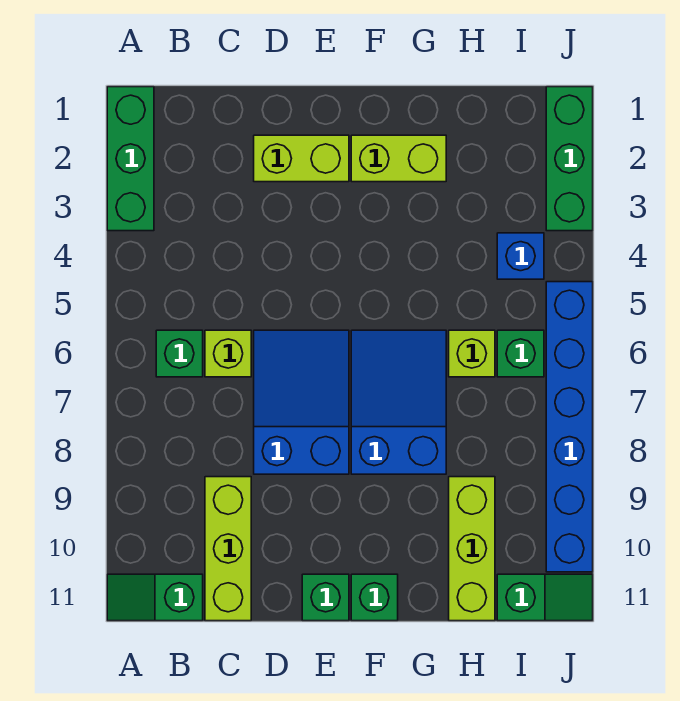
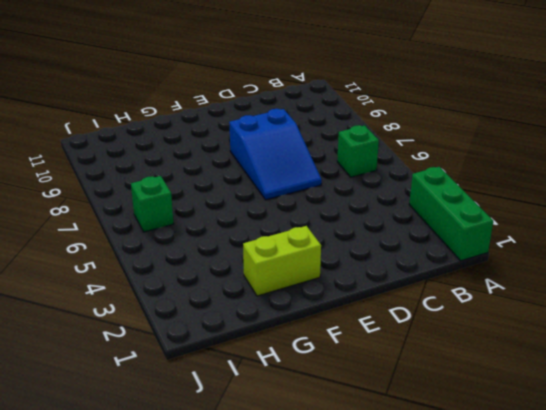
none -> green slope A11:B11 level 1 top B
none -> lime brick C6 level 1
none -> lime brick C9:C11 level 1

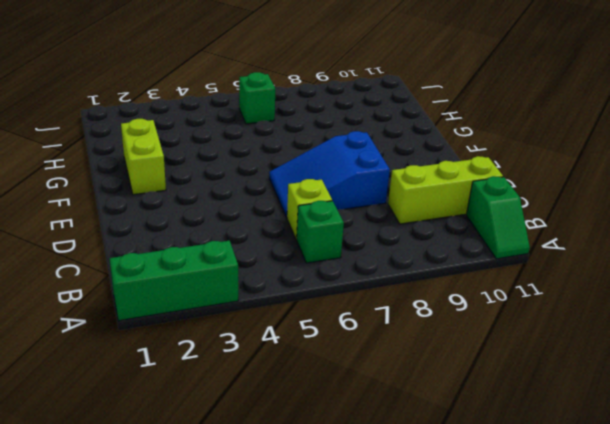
none -> lime brick D2:E2 level 1
none -> green brick E11 level 1
none -> blue slope F6:G8 level 1 top 8

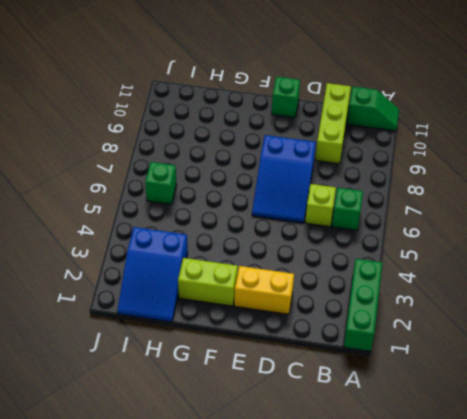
yellow brick D2:E2 level 1 -> lime brick D2:E2 level 1
blue slope H1:I3 level 1 top 3 -> blue slope F6:G8 level 1 top 8
none -> green brick F11 level 1
none -> lime brick H6 level 1
none -> lime brick H9:H11 level 1

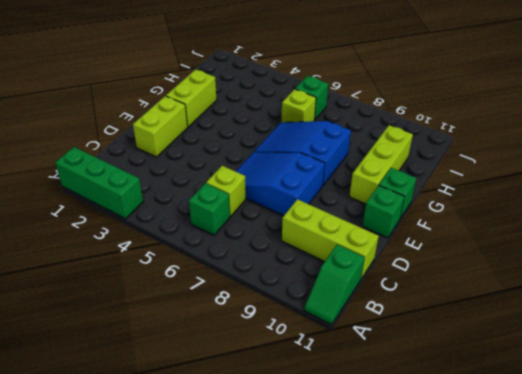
lime brick F10:H10 level 1 -> lime brick H9:H11 level 1
none -> blue brick I4 level 1
none -> green slope I11:J11 level 1 top I
none -> green brick J1:J3 level 1

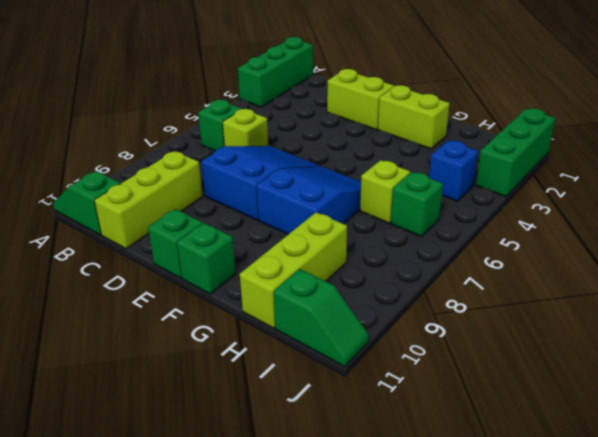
none -> blue brick J5:J10 level 1

